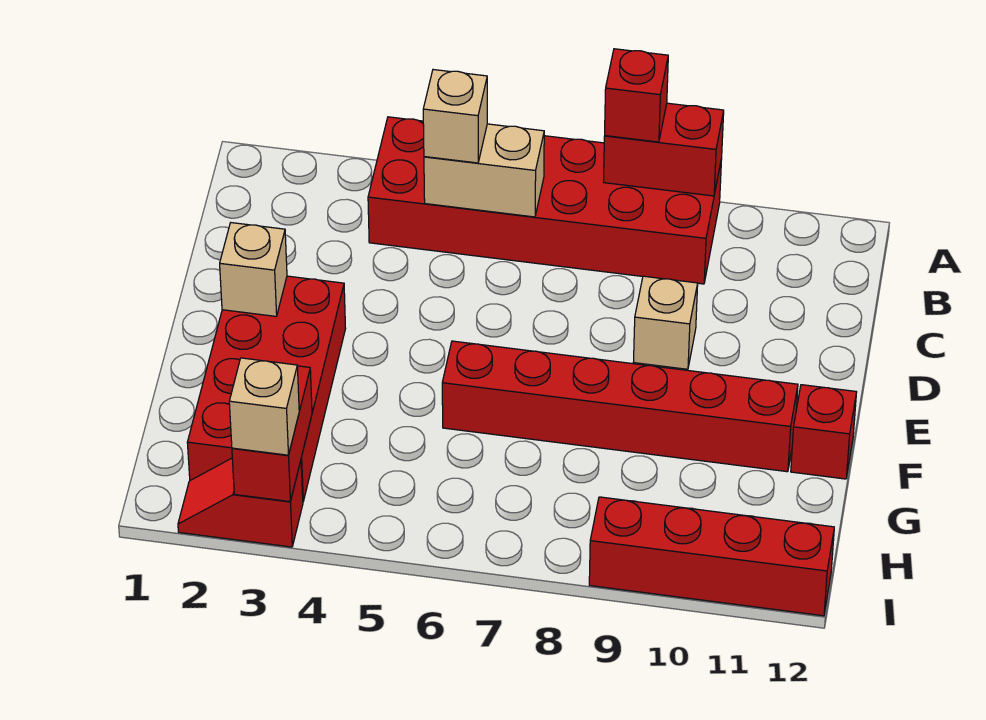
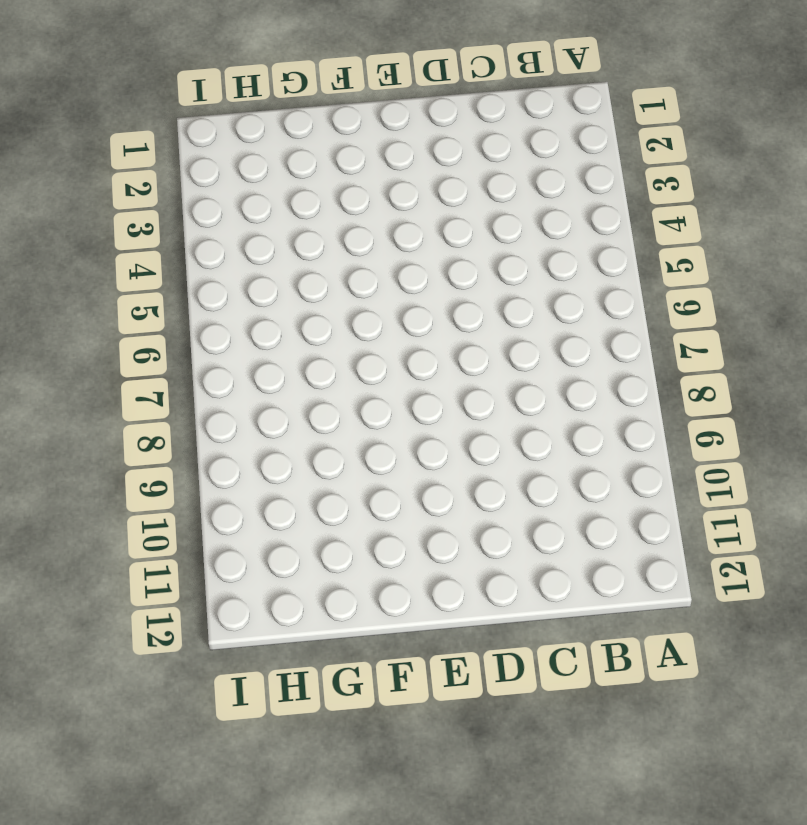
none -> red brick A4:B9 level 1
none -> tan brick D9 level 1
none -> red brick E2:H3 level 1

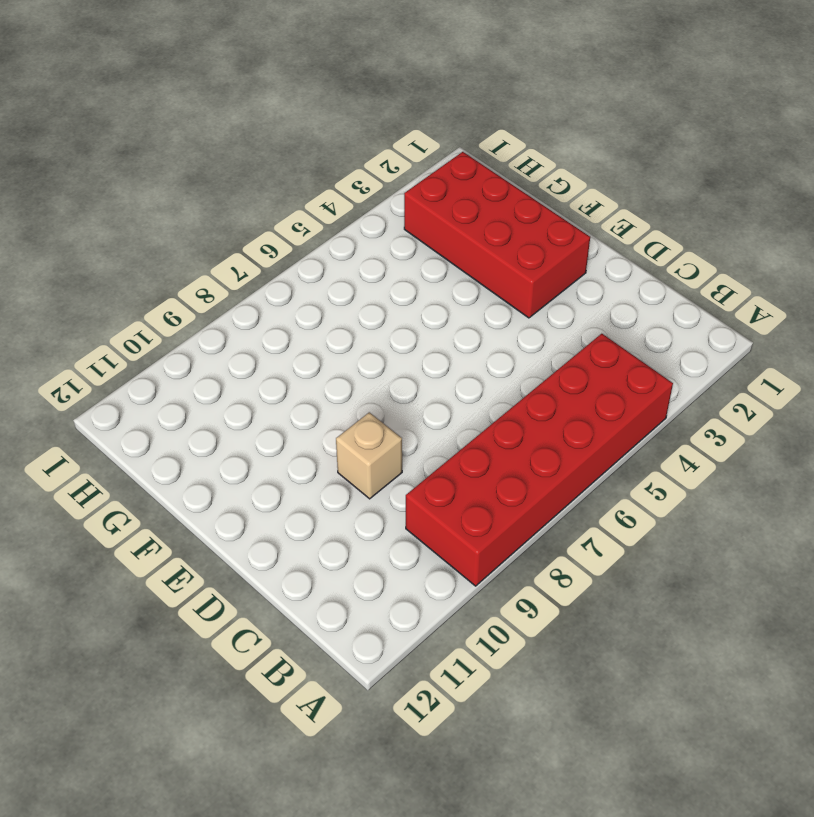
none -> red brick F6:F11 level 1
none -> red brick F12 level 1
none -> red slope I2:I3 level 1 top 3

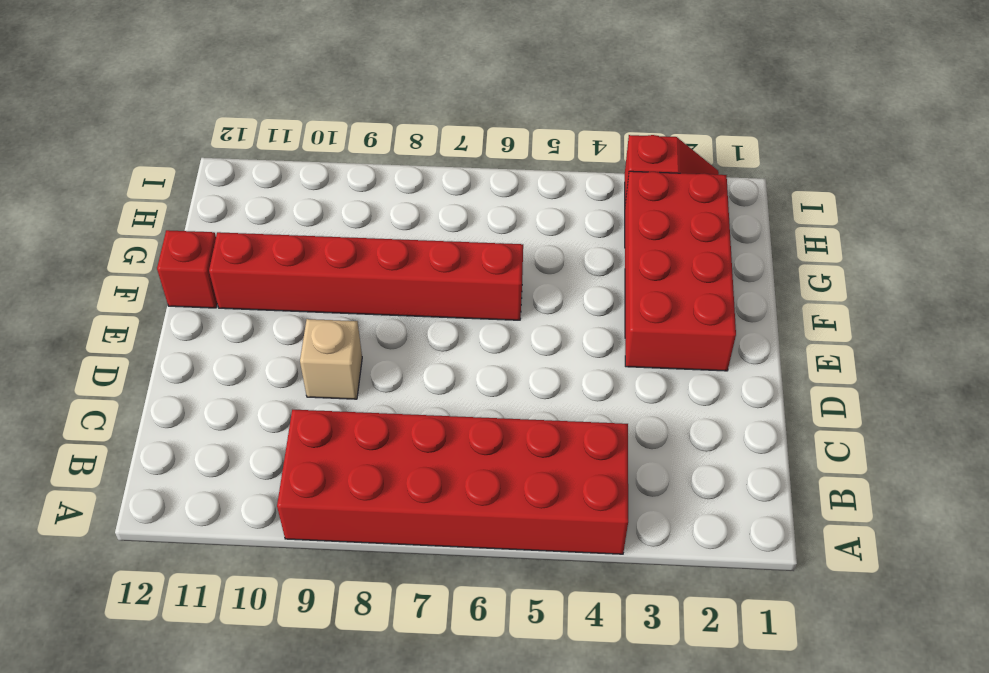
none -> red brick I9:I12 level 1
none -> red brick A8:A9 level 2
none -> tan brick B5:B6 level 2

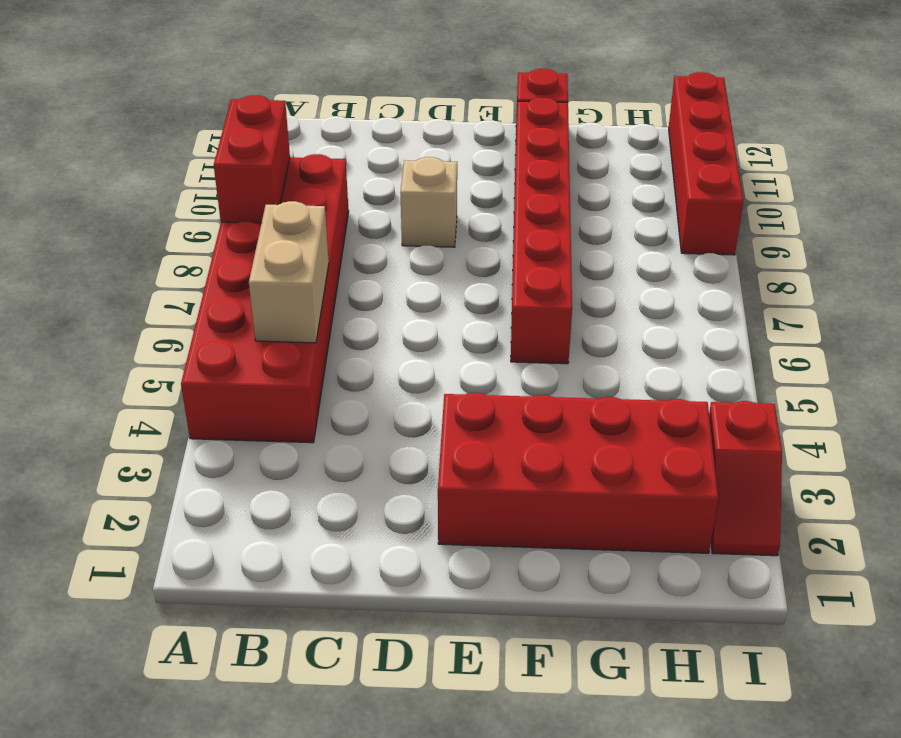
none -> tan brick E2 level 2
none -> red brick H3:I3 level 2
none -> red brick A8 level 3

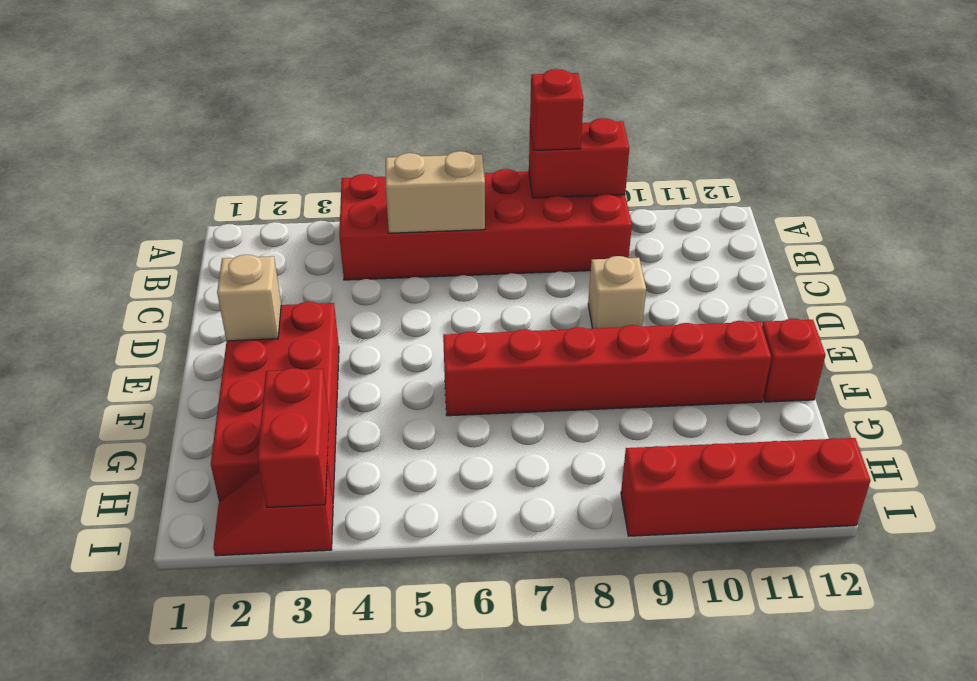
none -> tan brick B5 level 3
none -> tan brick I3 level 3

